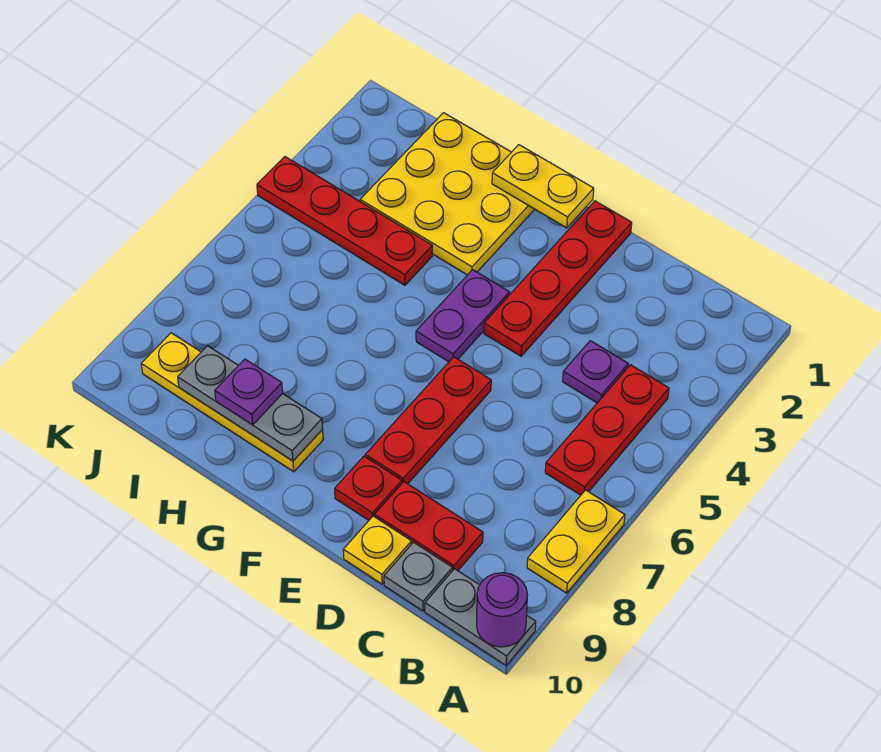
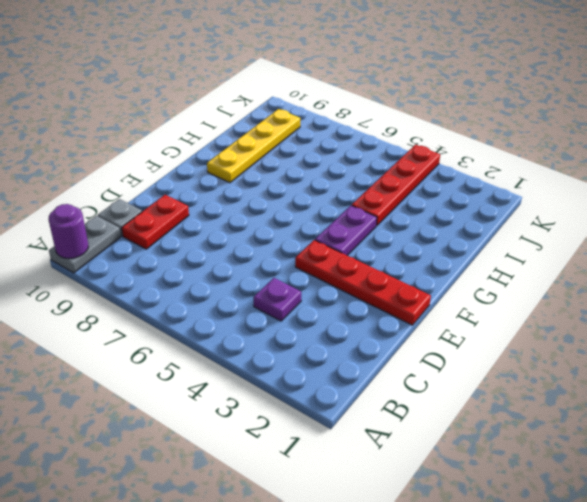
purple plate F4:G4 level 1 -> purple plate F4:F5 level 1
none -> yellow plate A7:A8 level 1
none -> red plate B4:B6 level 1
none -> yellow plate D10 level 1

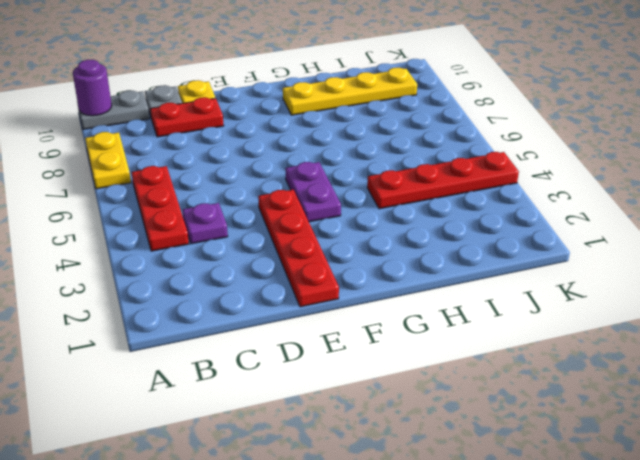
none -> red plate E6:E8 level 1
none -> red plate E9 level 1
none -> yellow plate G1:I3 level 1

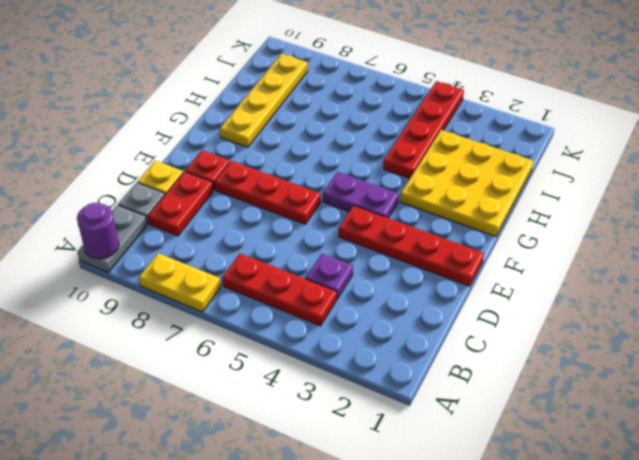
none -> yellow plate F1:G1 level 2
none -> grey plate G9:I9 level 2
none -> purple plate H9 level 3

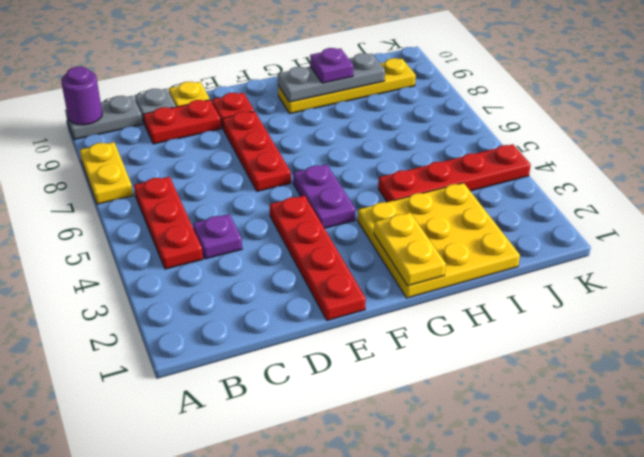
yellow plate G1:G2 level 2 -> yellow plate F1:G1 level 2

